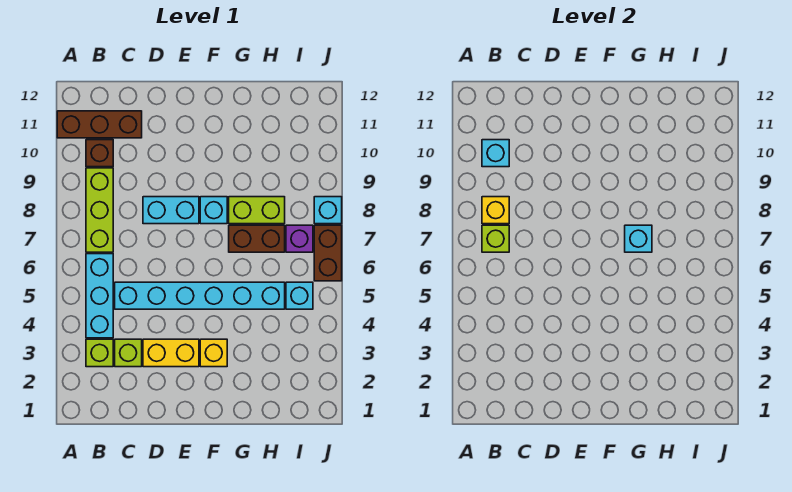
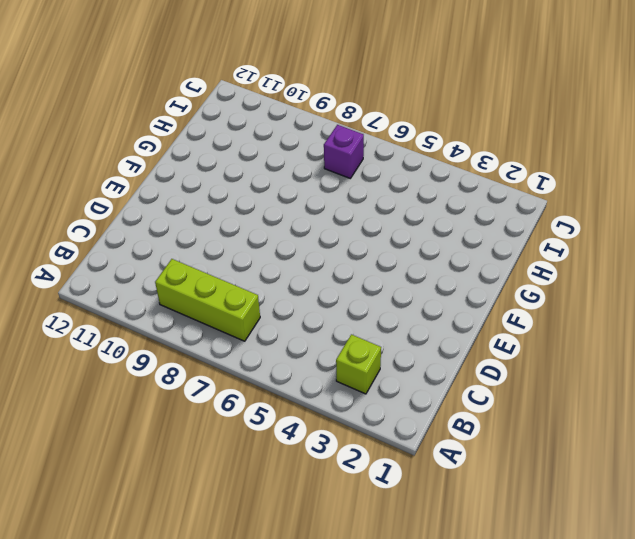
none -> brown brick A11:C11 level 1
none -> cyan brick B4:B6 level 1
none -> brown brick B10 level 1

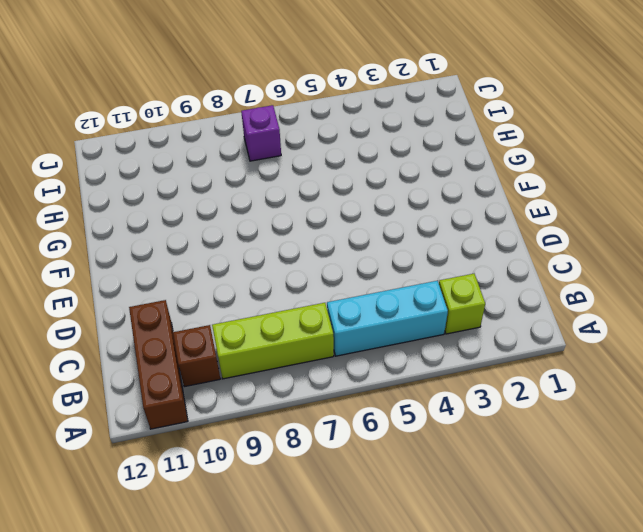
none -> lime brick C3 level 1
none -> cyan brick C5:H5 level 1
none -> yellow brick D3:E3 level 1

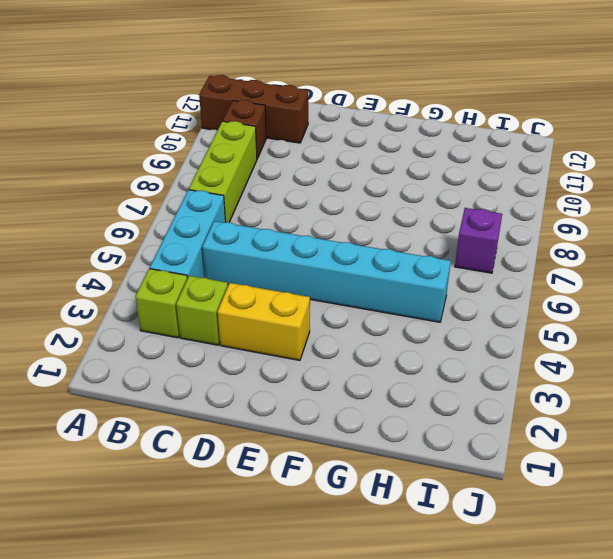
none -> cyan brick D8:E8 level 1
none -> yellow brick F3 level 1
none -> cyan brick F8 level 1

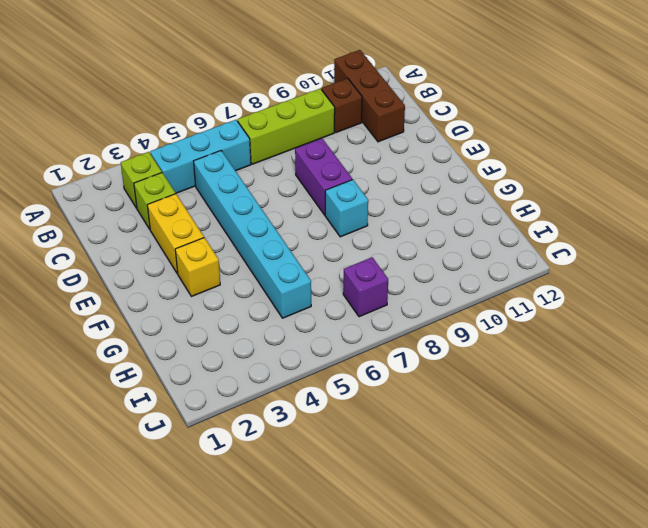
purple brick D8:E8 level 1 -> cyan brick D8:E8 level 1
none -> brown brick G7:H7 level 1
none -> lime brick G8:H8 level 1
none -> cyan brick I5 level 1

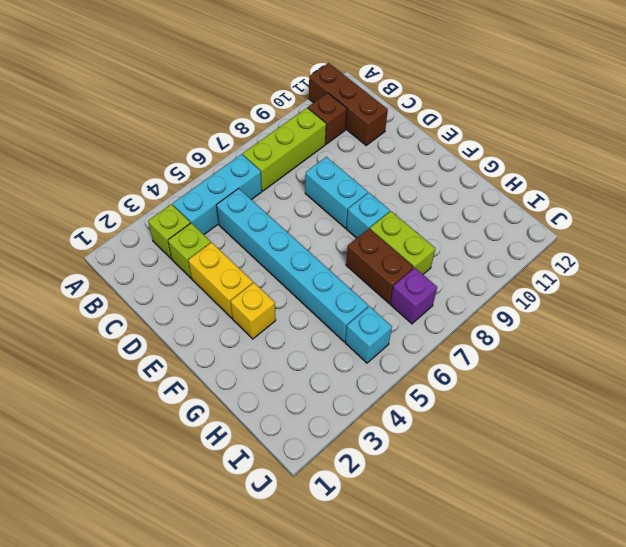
none -> brown brick J6:J7 level 1
none -> cyan brick J8 level 1
none -> lime brick B7 level 2

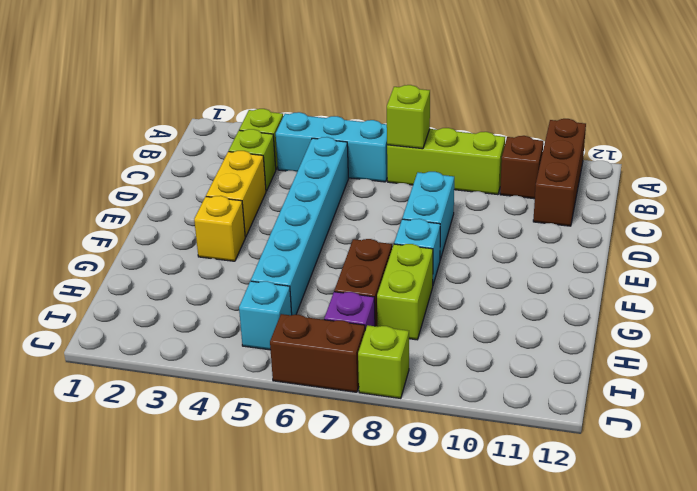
lime brick J8 level 1 -> cyan brick J8 level 1
none -> yellow brick B8 level 2
none -> cyan brick B10 level 2
none -> cyan brick G7 level 2

